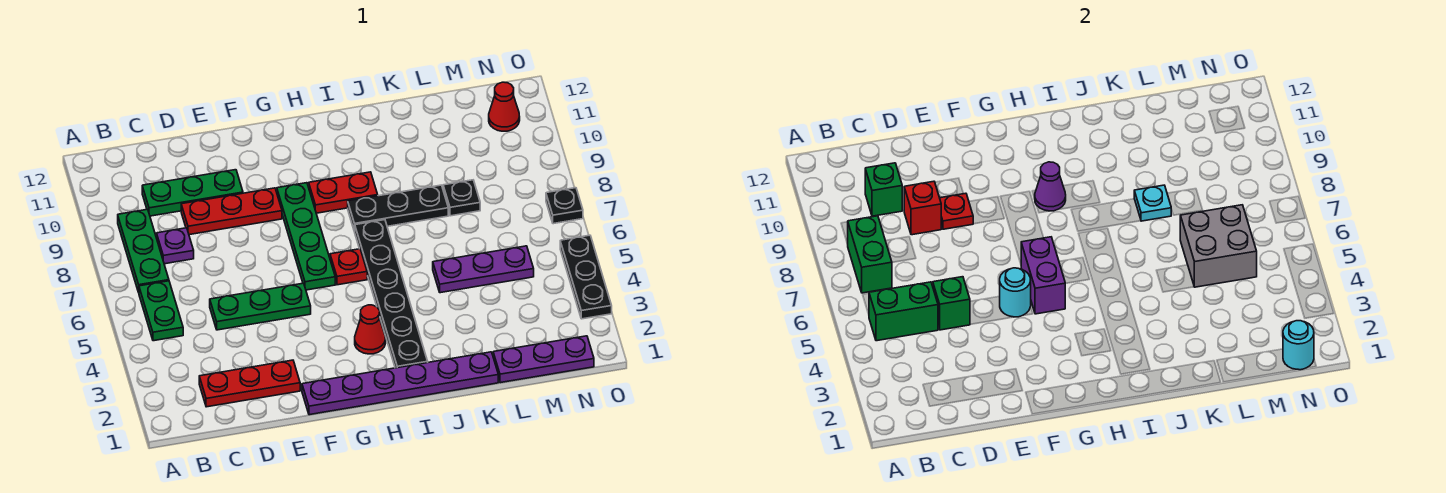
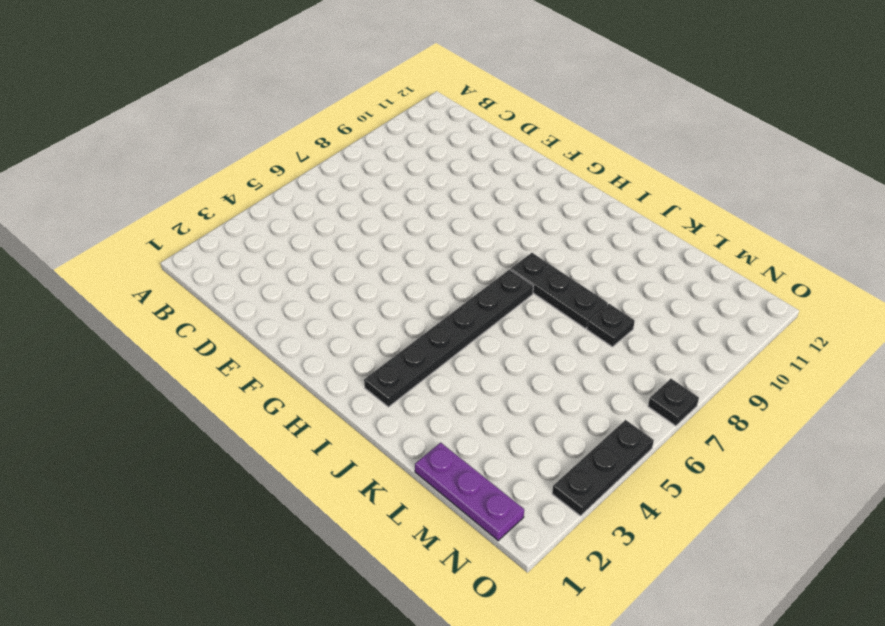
none -> green plate B5:B6 level 1
none -> green plate B7:B9 level 1
none -> red plate C2:E2 level 1
none -> purple plate C8 level 1

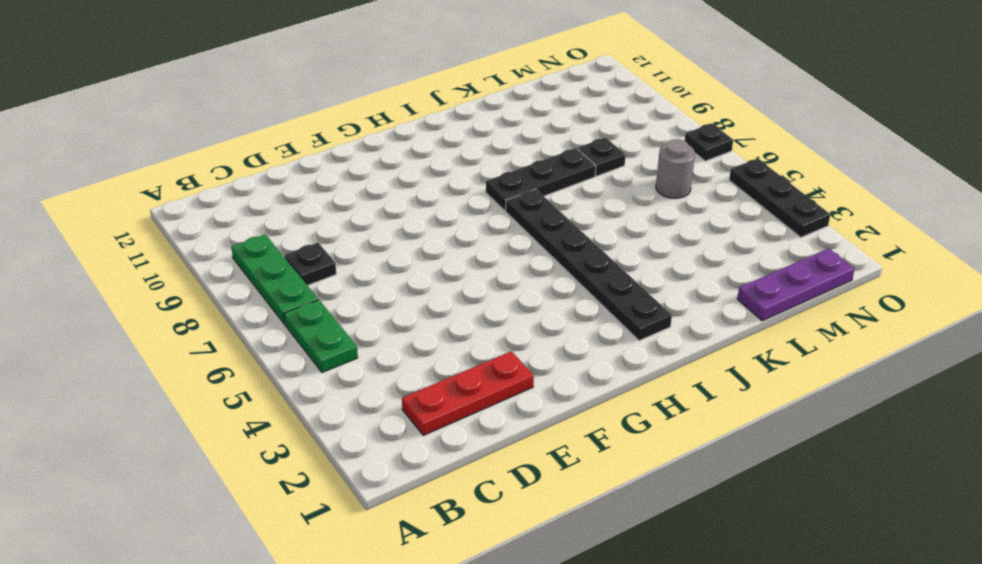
black plate C8 level 1 -> purple plate C8 level 1
grey round brick M6 level 1 -> none
none -> green plate C10:E10 level 1
none -> green plate D5:F5 level 1
none -> red plate D9:F9 level 1
none -> purple plate F1:K1 level 1

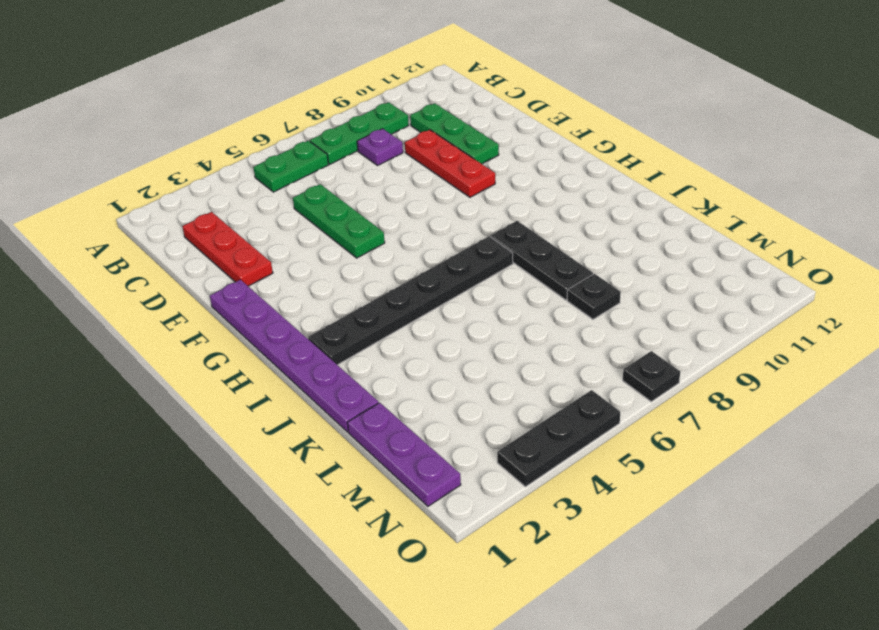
none -> green plate G6:G9 level 1
none -> red cone H3 level 1
none -> red plate H6 level 1
none -> red plate H9:I9 level 1

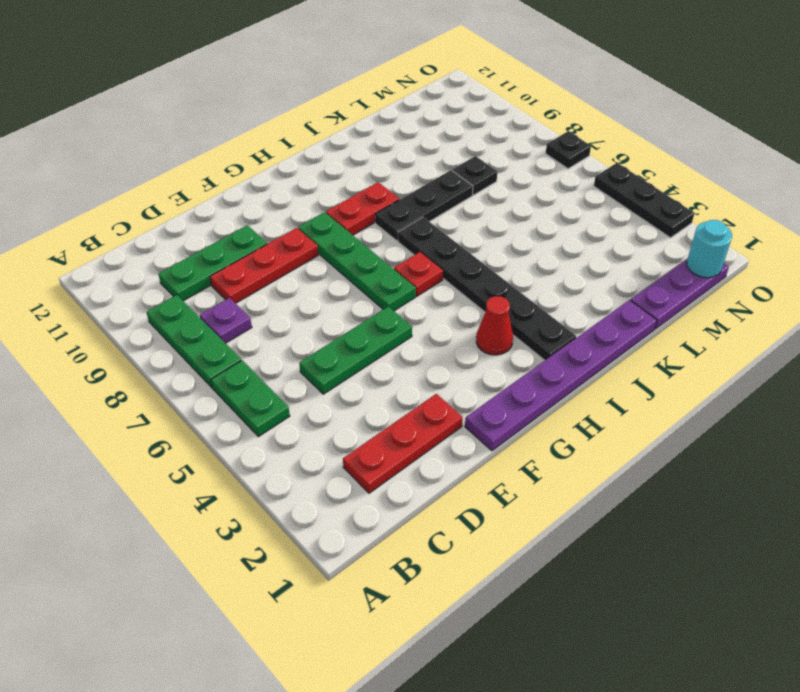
none -> purple plate K5:M5 level 1
none -> red cone N11 level 1
none -> green brick B5:C5 level 2
none -> green brick B7:B8 level 2

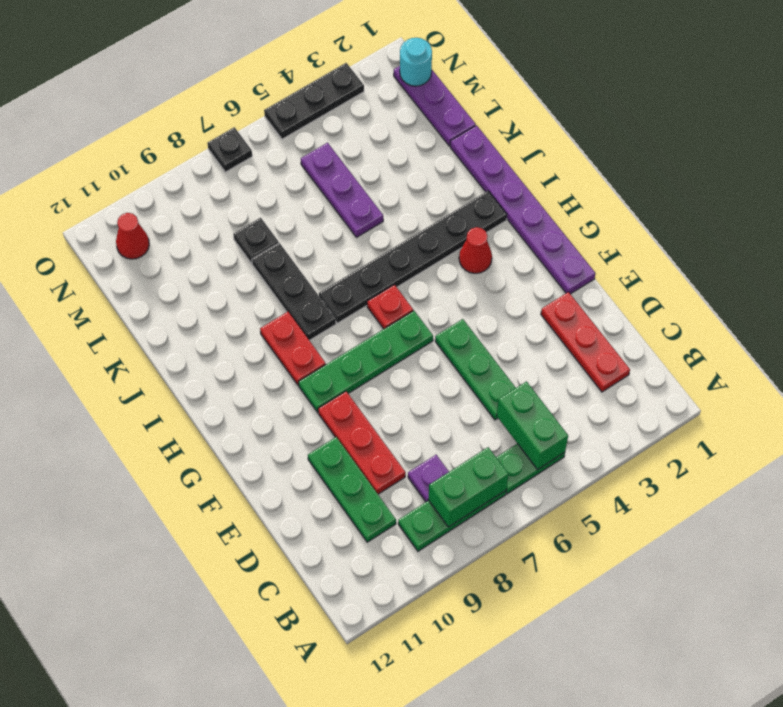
none -> green brick C10 level 2
none -> green brick D5 level 2
none -> red brick D9 level 2
none -> red plate E9 level 2

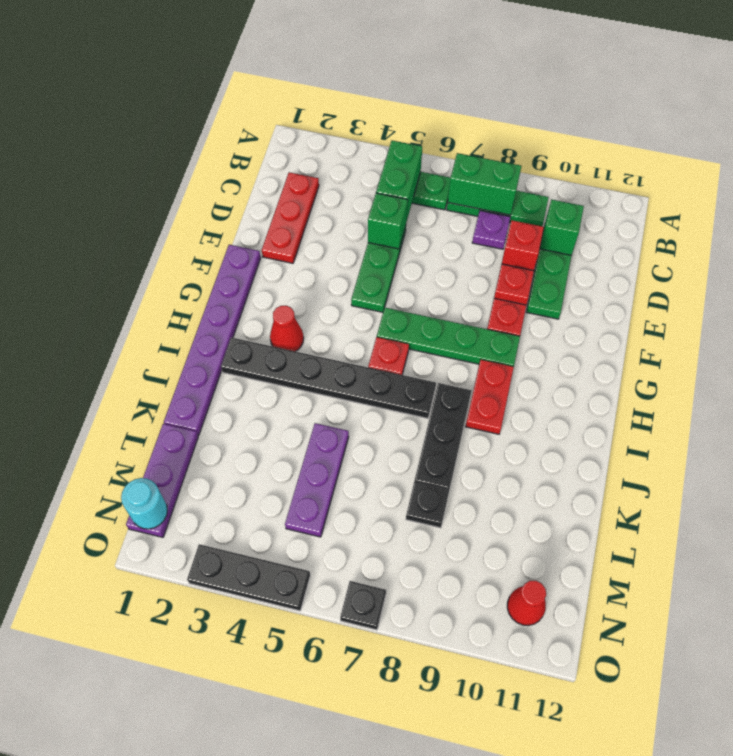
none -> cyan round brick F5 level 2
none -> purple brick G5:G6 level 2
none -> purple cone H9 level 2
none -> cyan plate K8 level 2

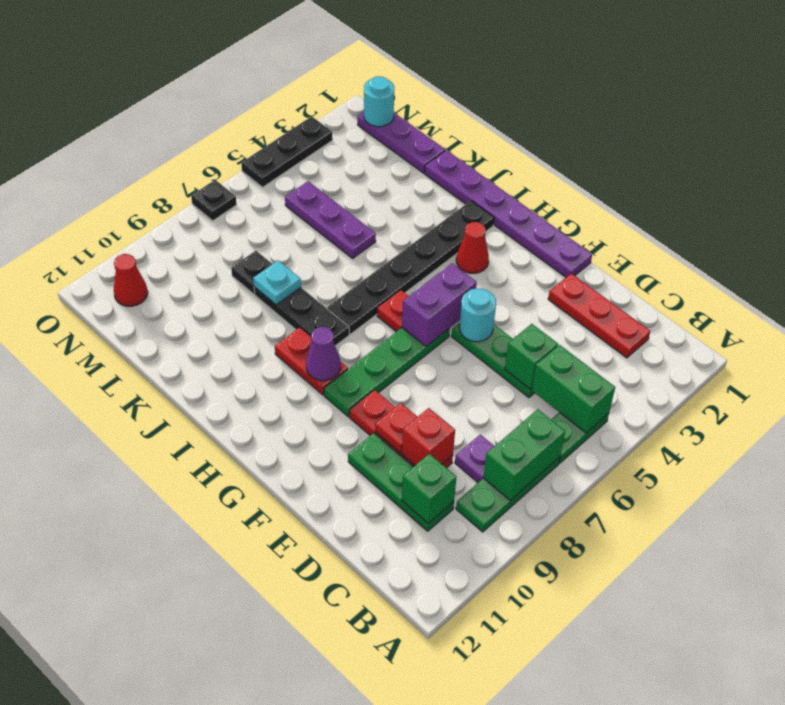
none -> grey brick L5:M6 level 2

